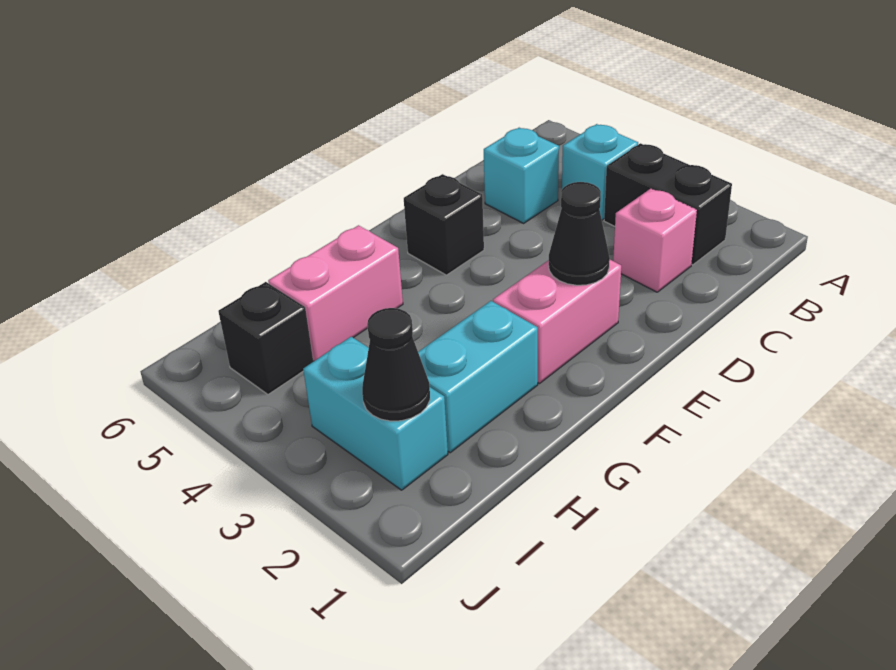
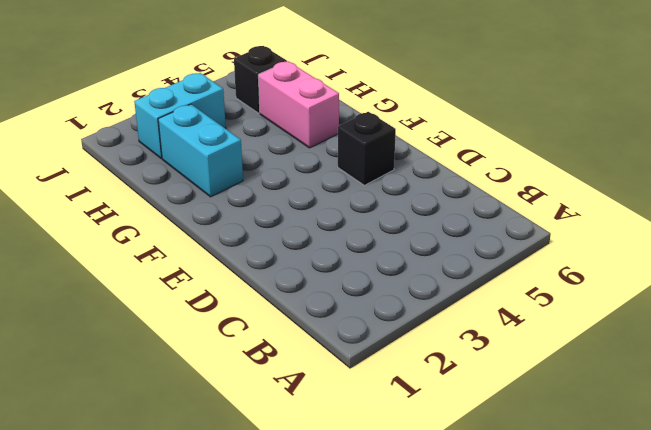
none -> black brick B2:B3 level 1
none -> cyan brick B4 level 1
none -> pink brick C2 level 1

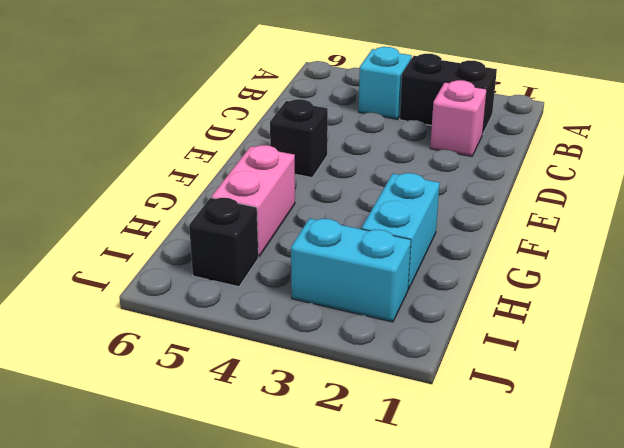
none -> cyan brick C5 level 1
none -> pink brick E2:F2 level 1
none -> black cone E2 level 2

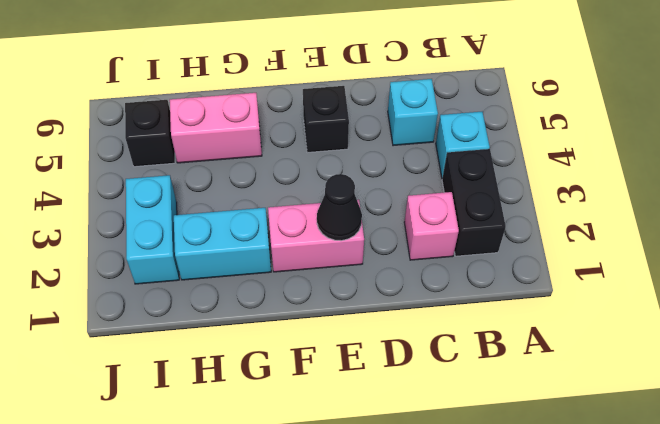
none -> black cone I2 level 2

